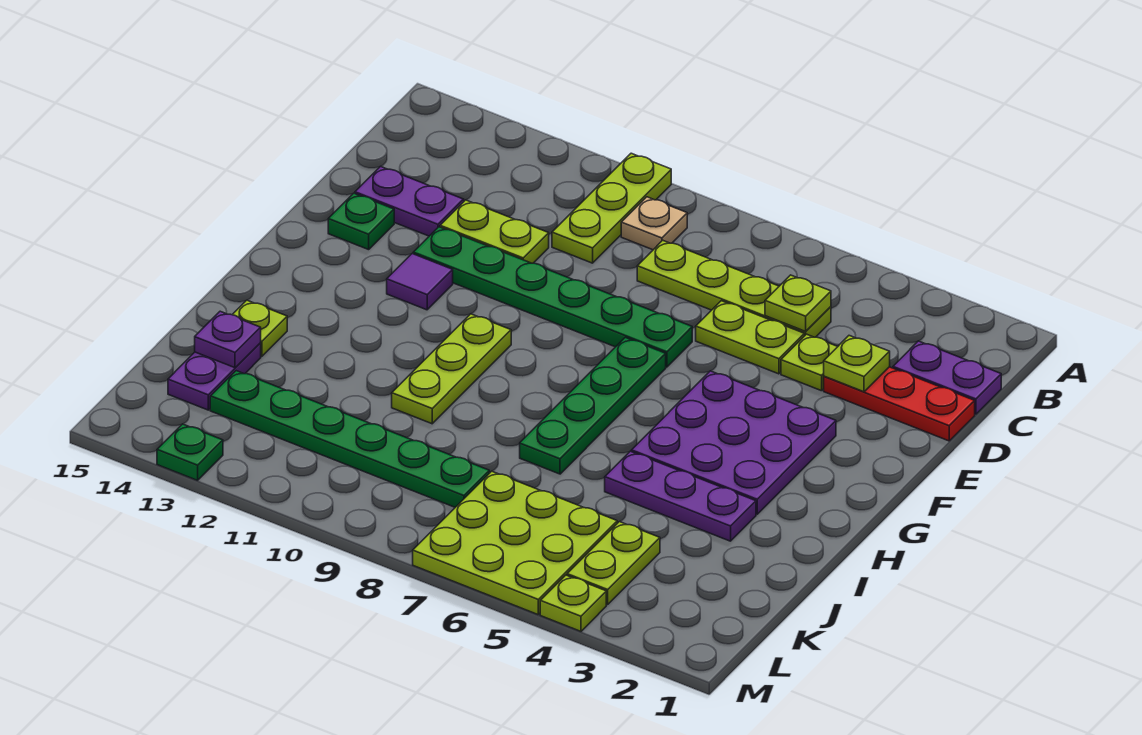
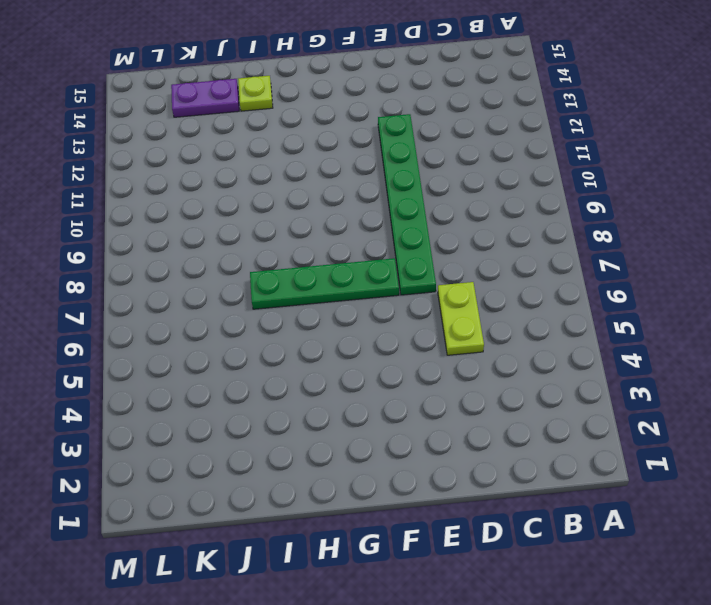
none -> lime plate A10:C10 level 1
none -> tan plate B9 level 1
none -> purple plate C1:C2 level 1

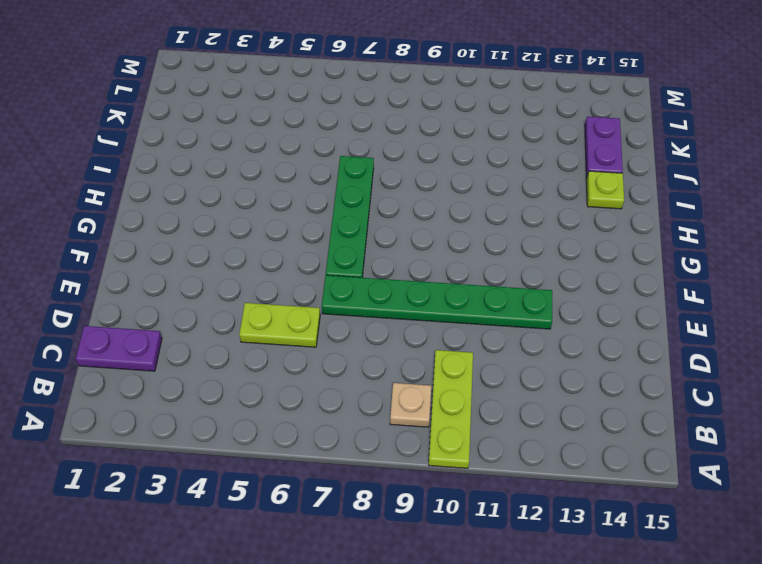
none -> lime plate C5:C8 level 1
none -> red plate D1:D3 level 1
none -> lime plate D4 level 1

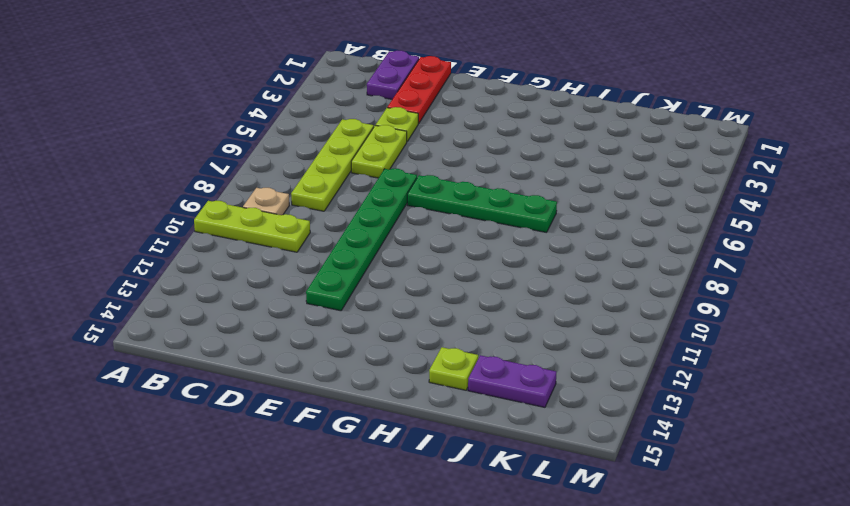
none -> lime plate D11:D12 level 1
none -> purple plate D13:D14 level 1
none -> green plate E14 level 1

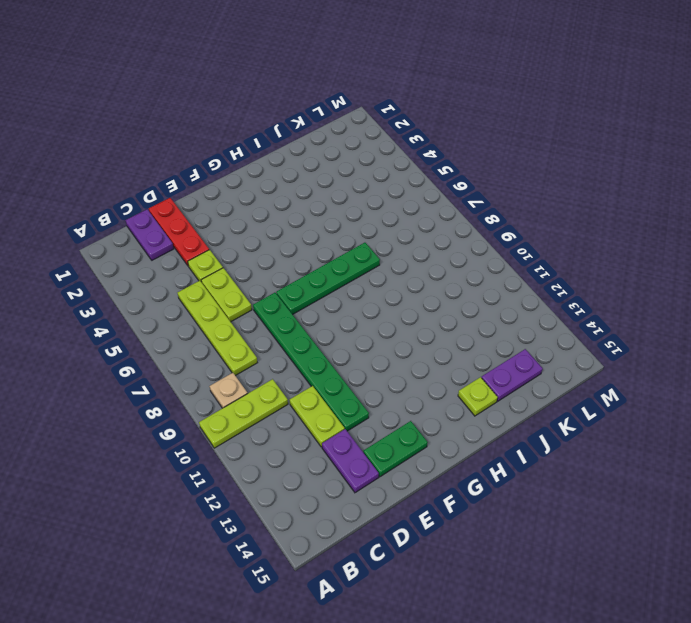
green plate E14:F14 level 1 -> green plate E14 level 1
none -> purple plate F3:H5 level 1
none -> purple tile F12 level 1
none -> lime plate G10:I10 level 1

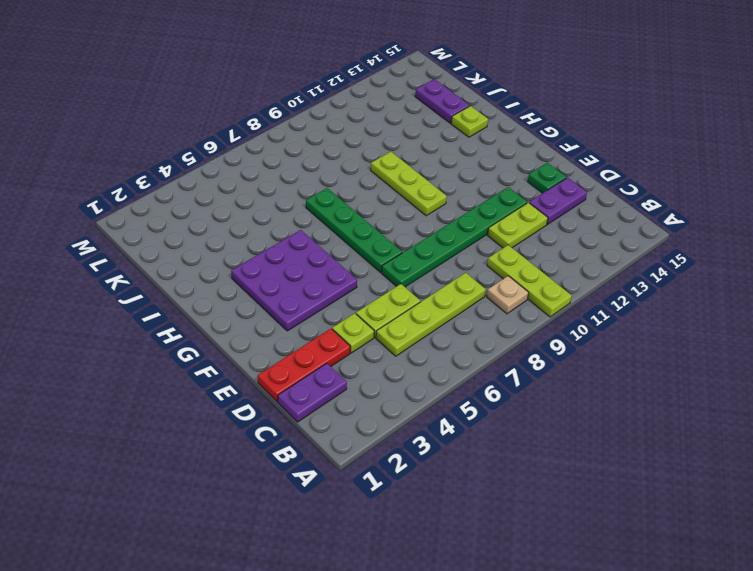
none -> purple tile F12 level 1
none -> purple plate I3:I5 level 1
none -> lime plate K4:L4 level 1

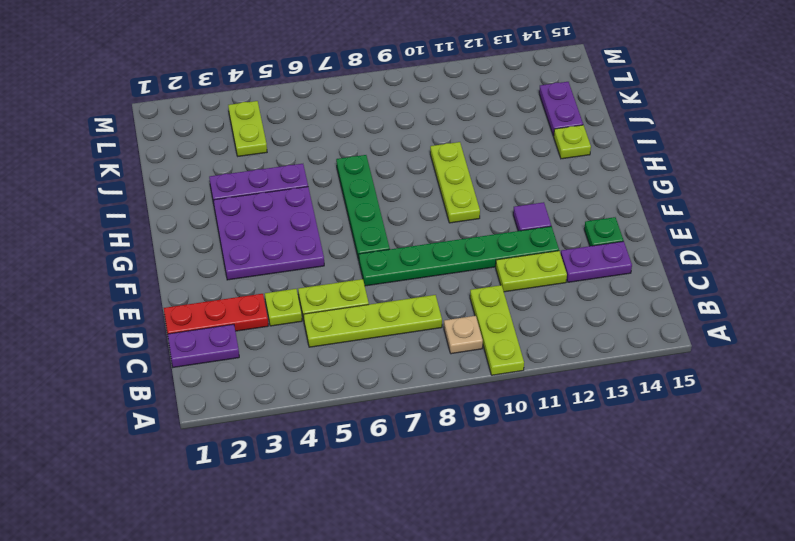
none -> lime plate K5:M7 level 1
none -> green plate K8:K13 level 1
none -> lime plate M4 level 1

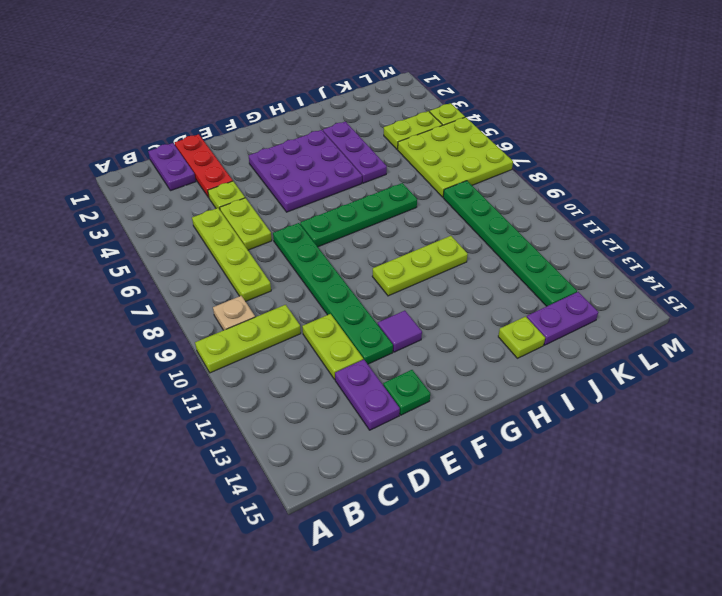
none -> green plate M13 level 1
none -> lime plate C5 level 2
none -> lime plate D3 level 2

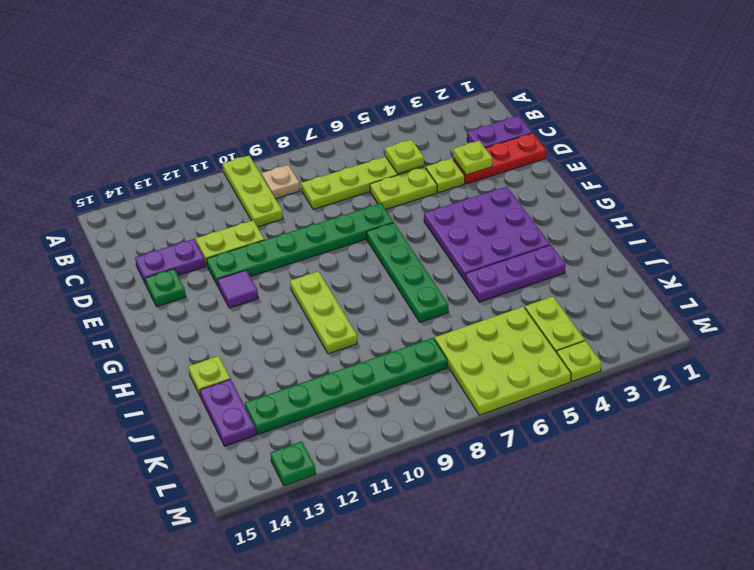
none -> purple plate J14 level 2

